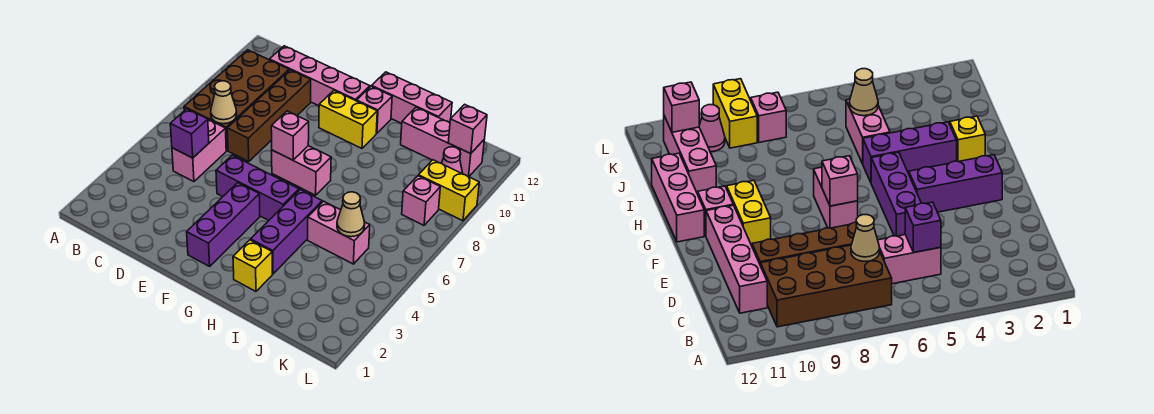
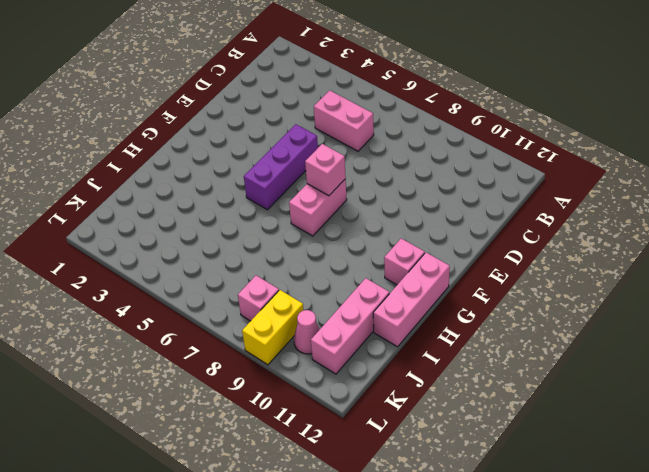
none -> brown brick B7:C10 level 1
none -> pink brick C11:F11 level 1
none -> brown brick D7:D10 level 1

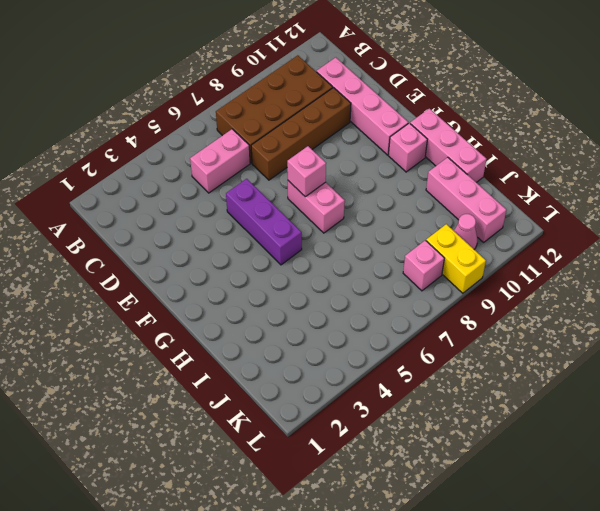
none -> purple brick F2:F4 level 1
none -> yellow brick F10:G10 level 1
none -> yellow brick H2 level 1

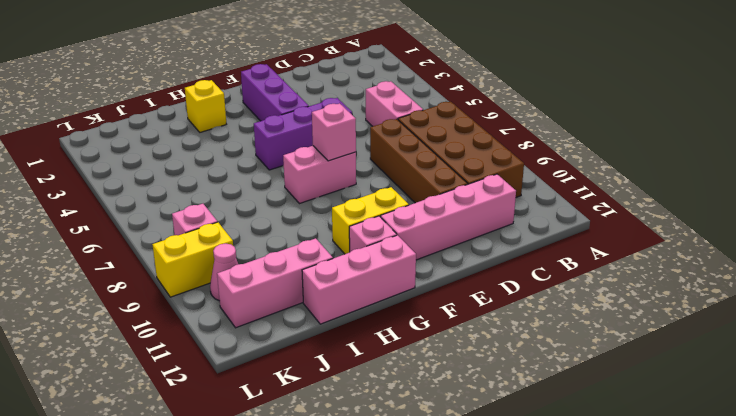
none -> purple brick H3:H5 level 1
none -> pink brick I5:J5 level 1
none -> purple brick C5 level 2

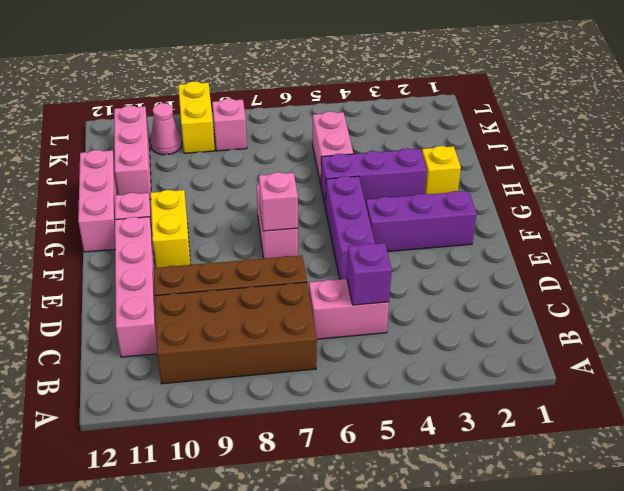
none -> tan cone C7 level 2
none -> tan cone J5 level 2
none -> pink brick K11 level 2

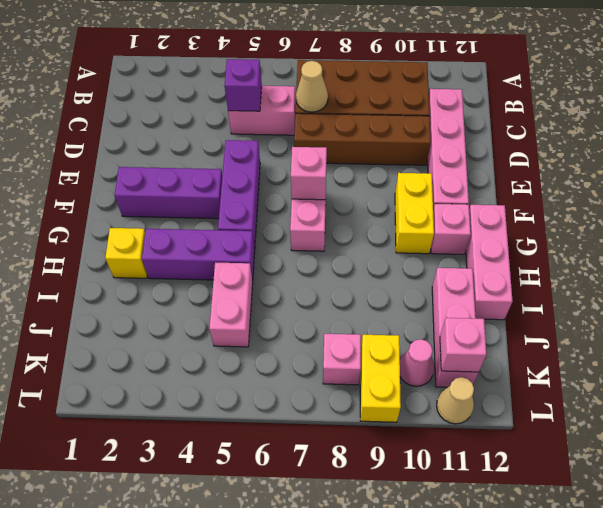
tan cone L11 level 1 -> tan cone J5 level 2

